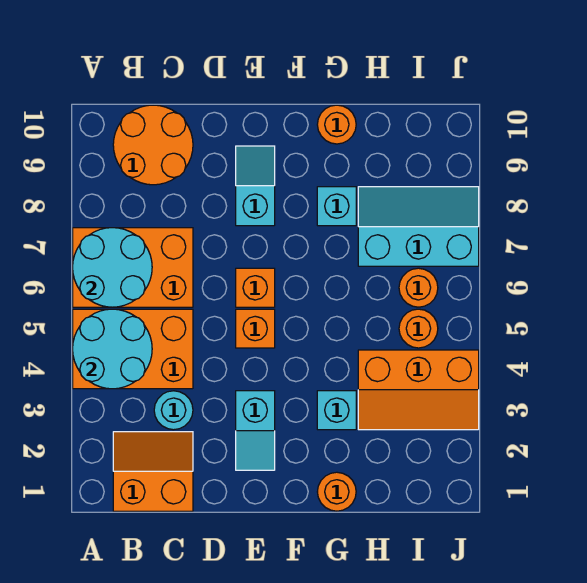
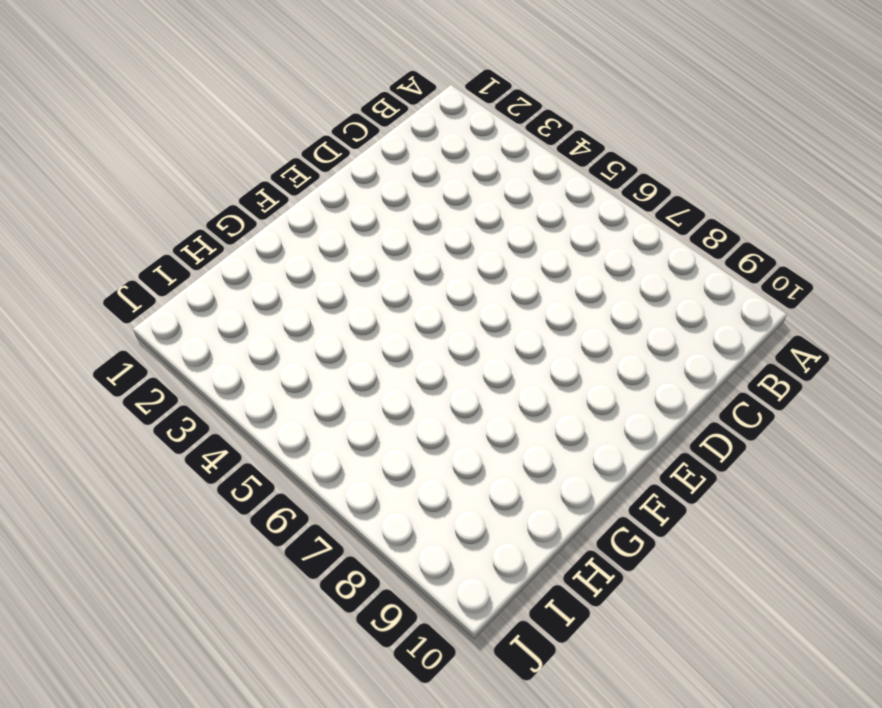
none -> orange brick A4:C5 level 1
none -> orange brick A6:C7 level 1
none -> orange slope B1:C2 level 1 top 1

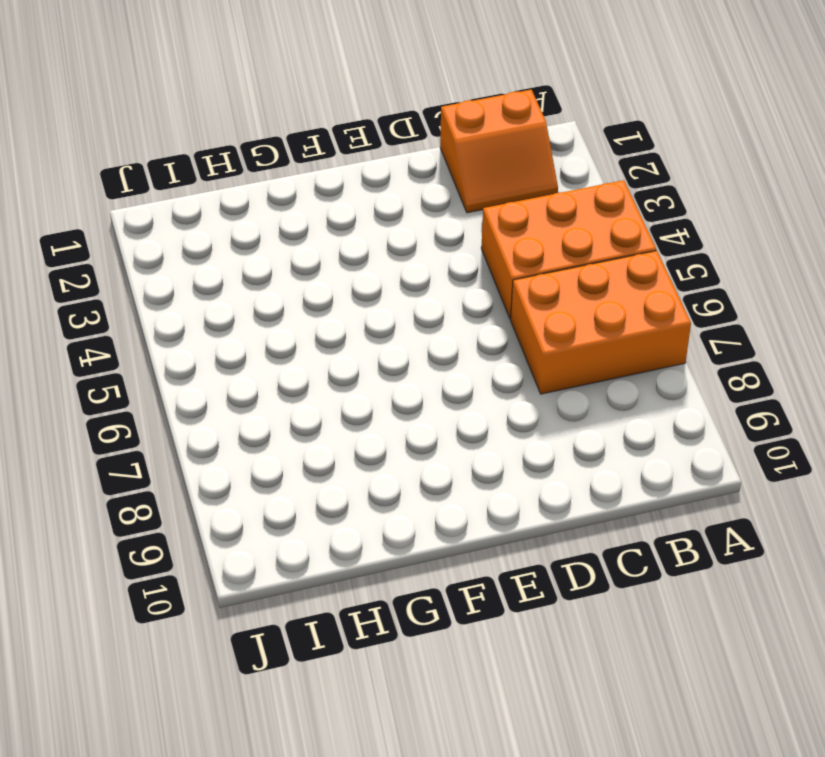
none -> orange round brick B9:C10 level 1
none -> cyan round brick C3 level 1
none -> cyan slope E2:E3 level 1 top 3

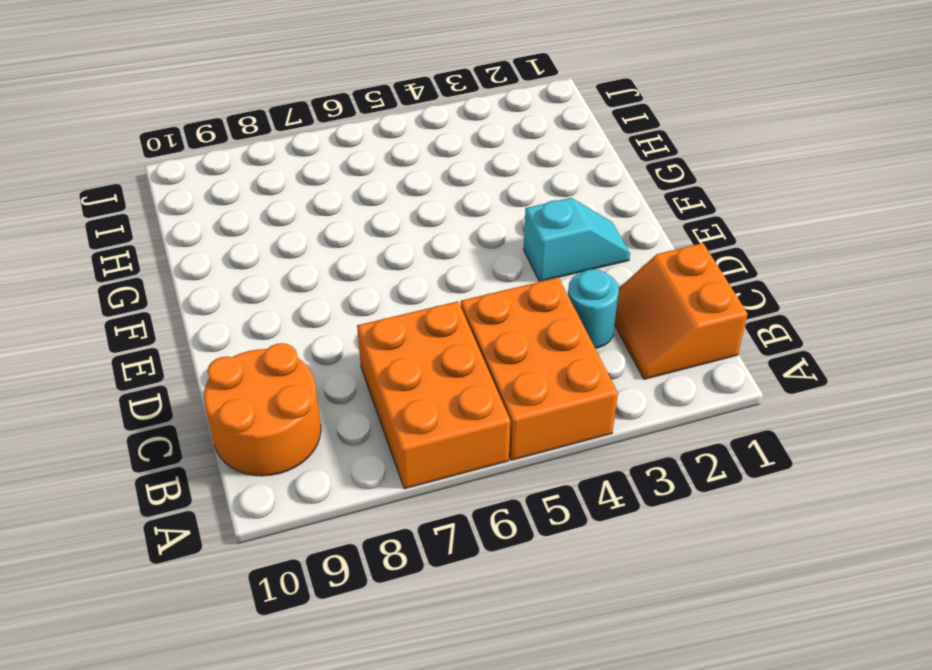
none -> orange brick E5 level 1
none -> orange brick E6 level 1
none -> cyan slope E8:E9 level 1 top 8

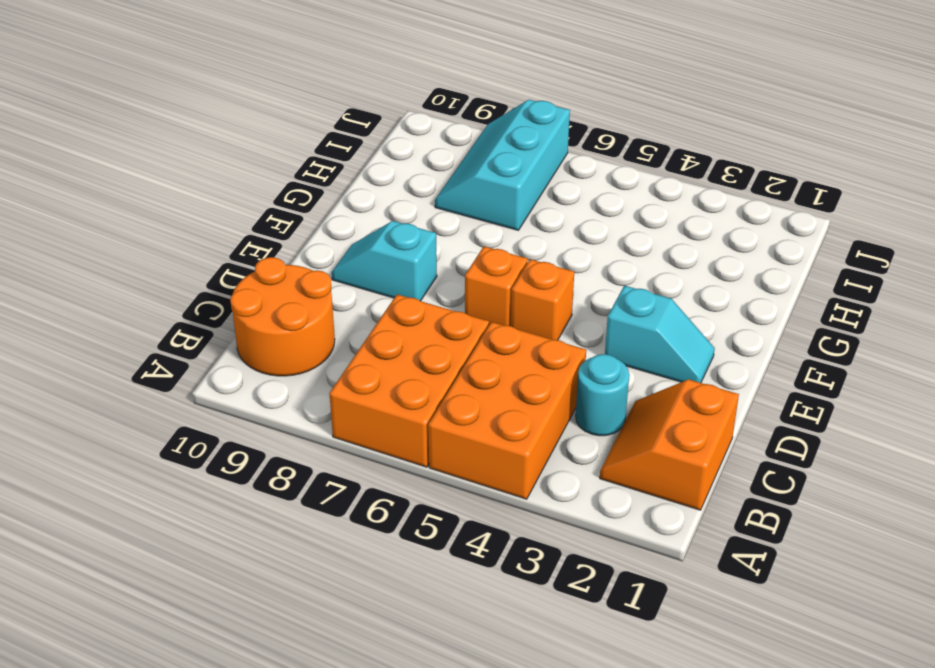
none -> orange round brick G1 level 1
none -> cyan brick G3 level 1
none -> cyan brick G8 level 1

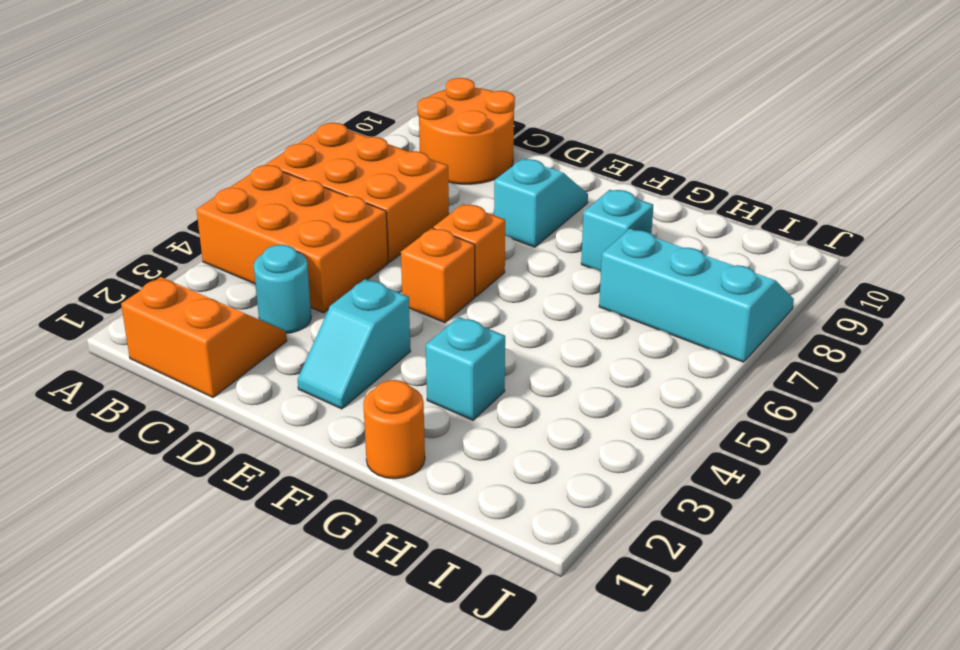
none -> orange round brick G10 level 1
none -> orange slope H3:J4 level 1 top 4
none -> orange round brick I5 level 1

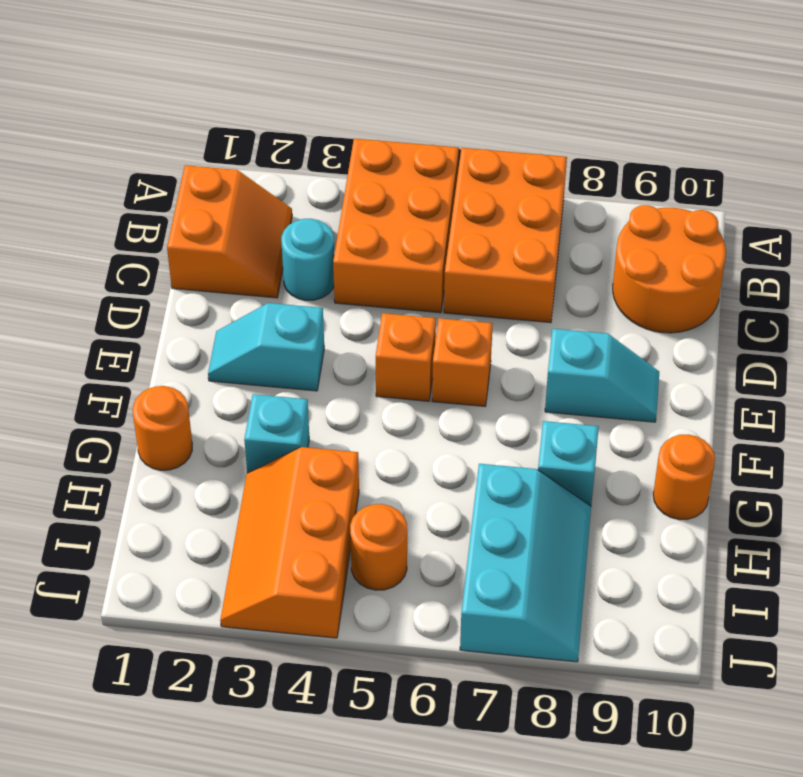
none -> orange round brick I6 level 1
none -> cyan round brick A4:B5 level 2
none -> cyan round brick A6:B7 level 2

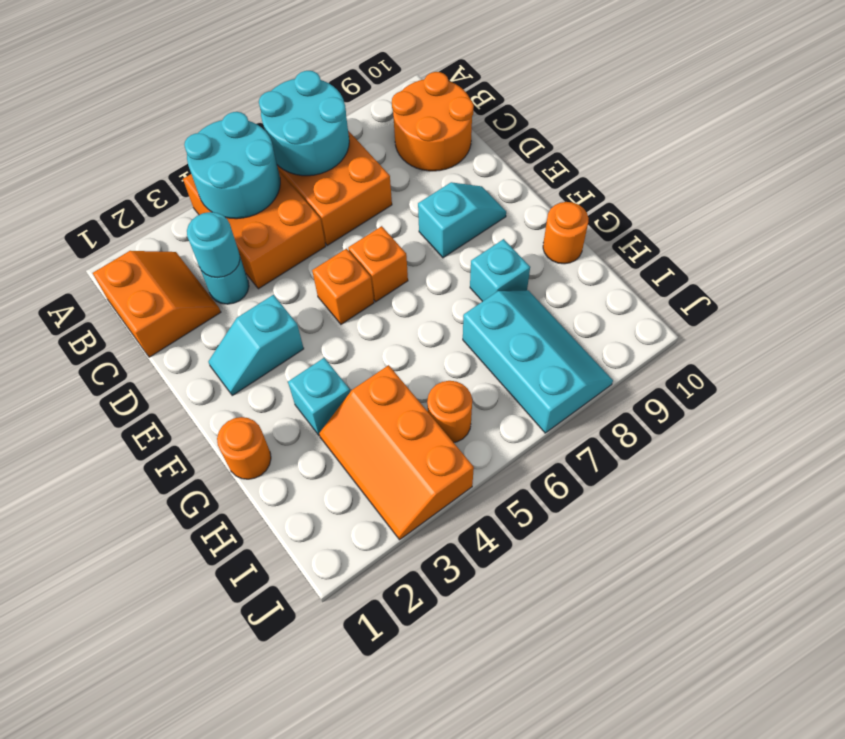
cyan round brick C3 level 2 -> none
none -> orange round brick I6 level 1

